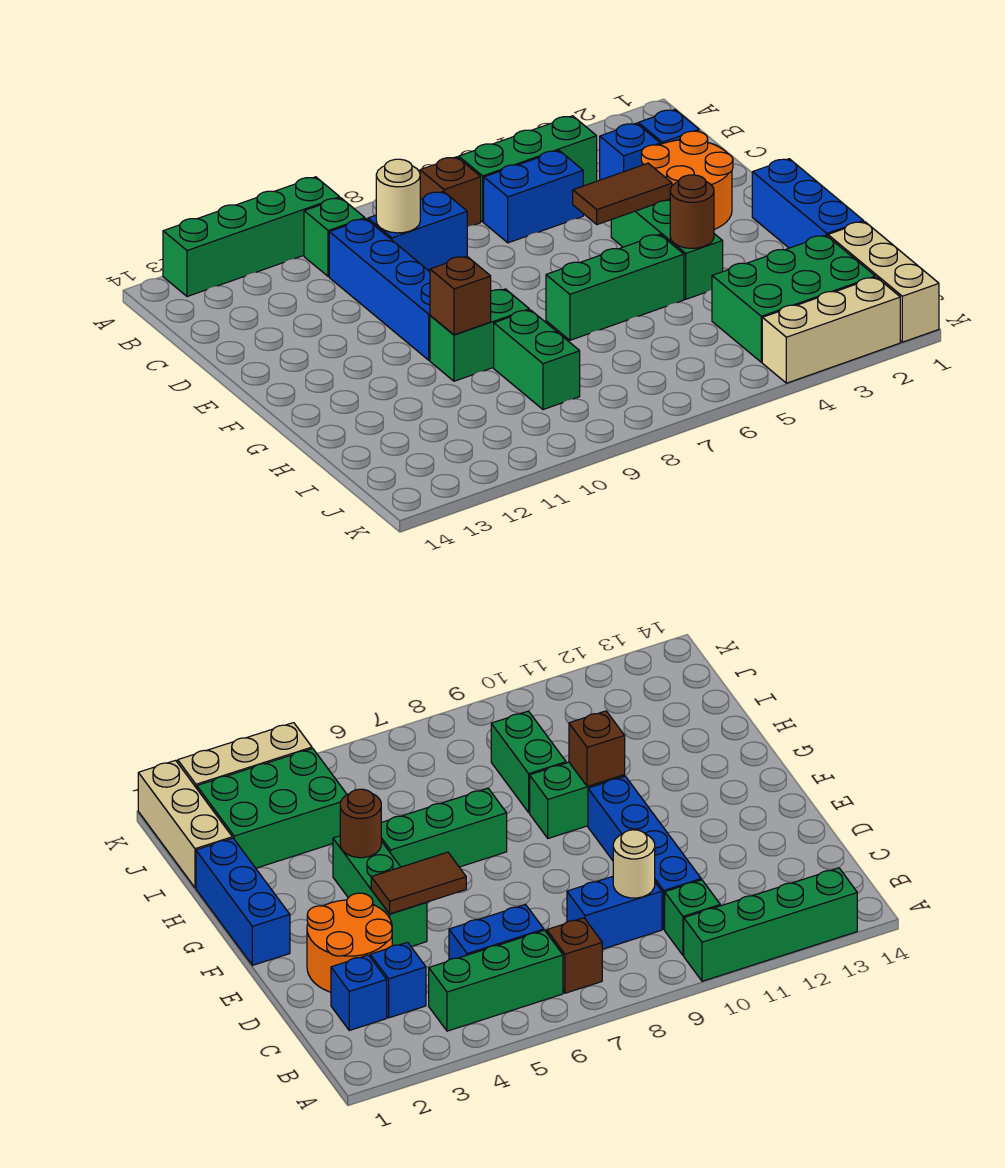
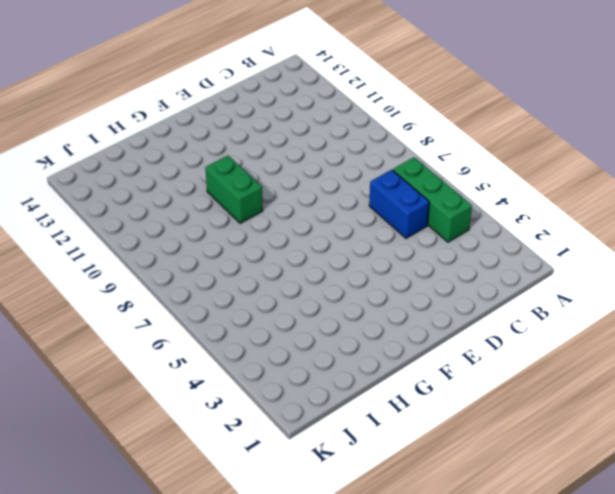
none -> green brick A10:A13 level 1
none -> brown brick B7 level 1
none -> green brick B10 level 1

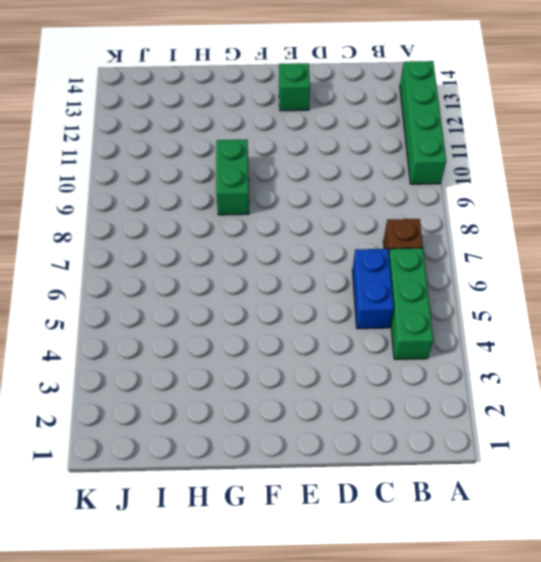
green brick E13 level 1 -> green brick B10 level 1
none -> blue brick C2 level 1
none -> blue brick C3 level 1
none -> blue brick C8:C9 level 1

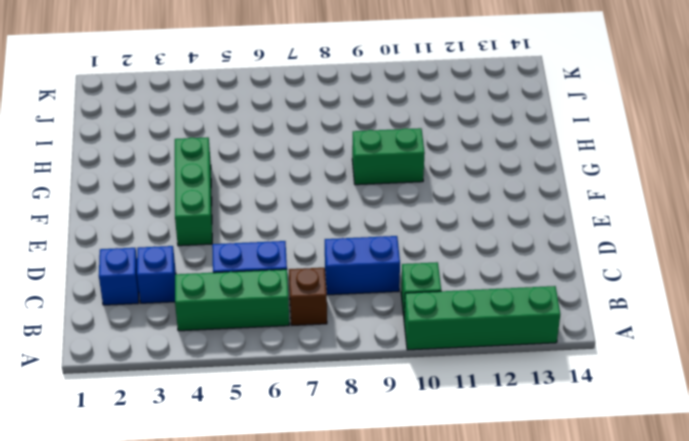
none -> blue brick C10:F10 level 1
none -> orange round brick D2:E3 level 1
none -> blue brick F1:H1 level 1

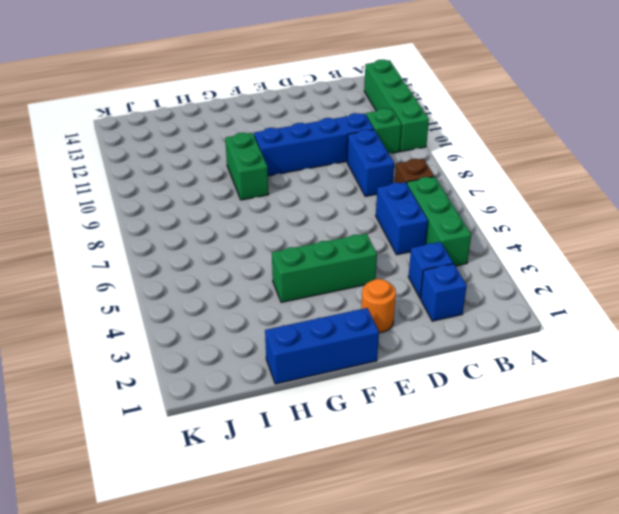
orange round brick E2 level 1 -> orange round brick D2:E3 level 1
none -> green brick G5:G7 level 1
none -> green brick H9:I9 level 1
none -> tan brick I1:K1 level 1

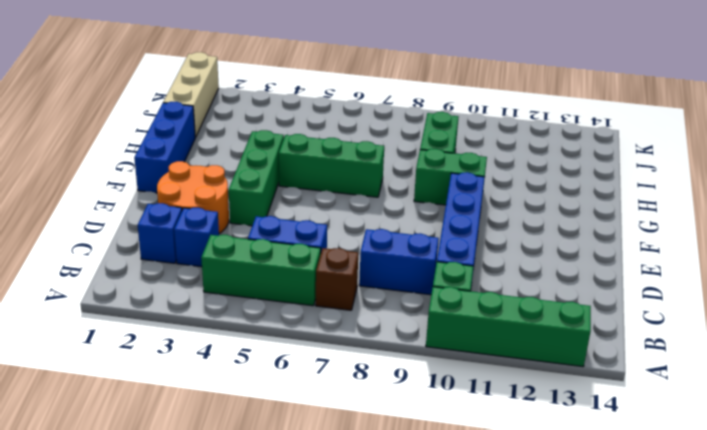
none -> green brick I2:J4 level 1
none -> tan brick K2:K4 level 1
none -> tan round brick C9 level 2

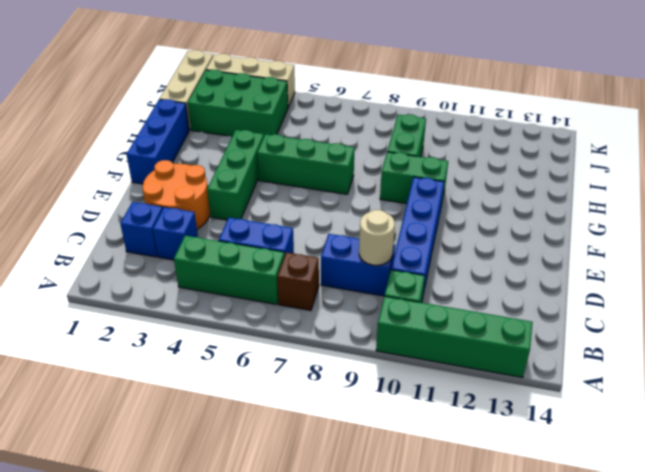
none -> brown tile E4:E5 level 2
none -> brown round brick G4 level 2
none -> brown brick G10 level 2

